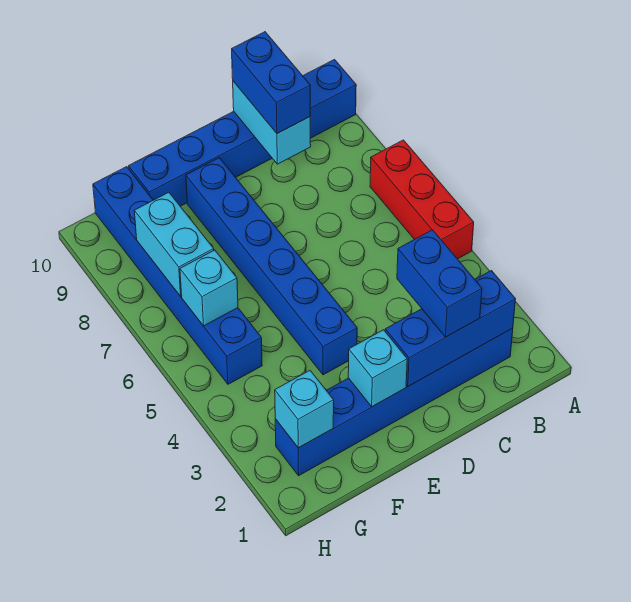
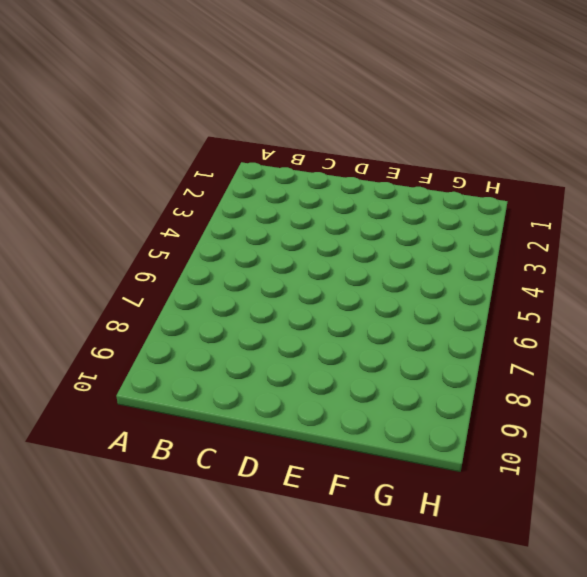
none -> red brick A5:A7 level 1
none -> blue brick A10:F10 level 1
none -> blue brick B2:G2 level 1

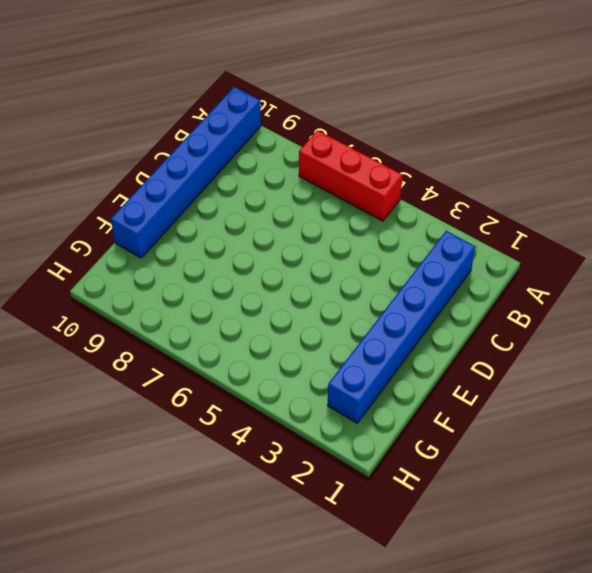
none -> blue brick E4:E9 level 1
none -> blue brick G5:G10 level 1
none -> blue brick B2:D2 level 2

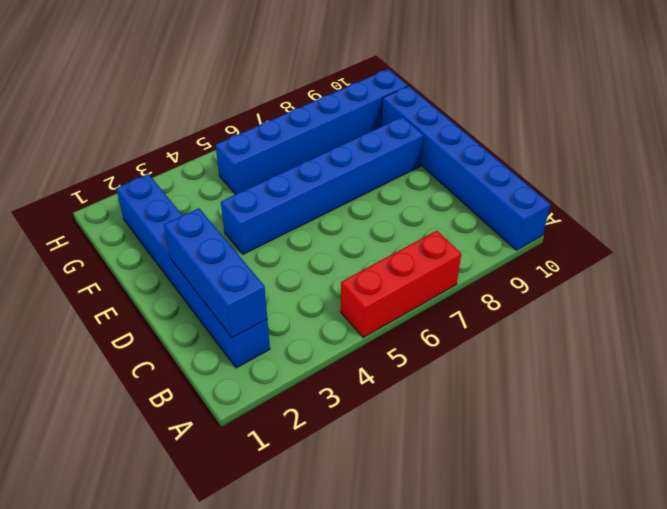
none -> cyan brick C9:C10 level 2
none -> cyan brick E2 level 2
none -> cyan brick G2 level 2

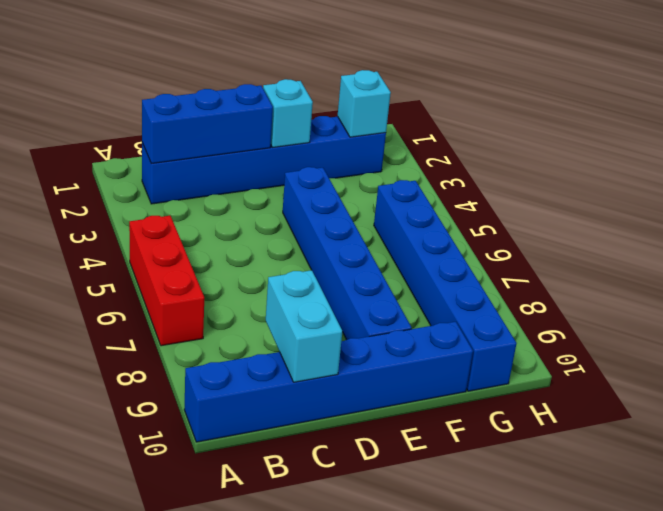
none -> cyan brick G6 level 2
none -> cyan brick G7:G8 level 2
none -> blue brick C2:C3 level 3

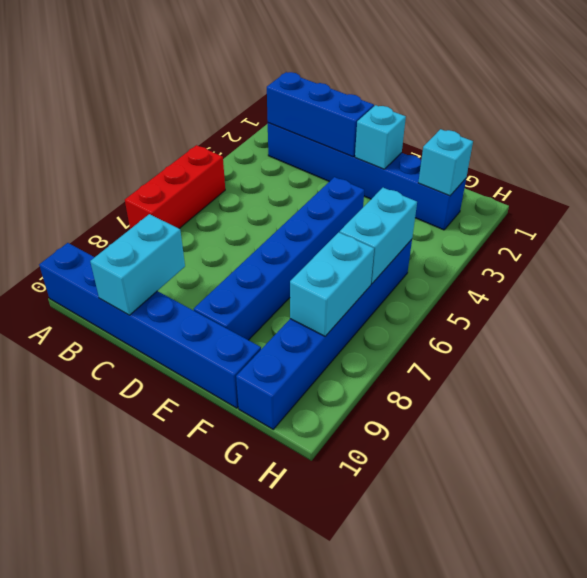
cyan brick G5:G6 level 2 -> cyan brick G6 level 2
none -> blue brick C2:C3 level 3
none -> blue brick C9:C10 level 3

